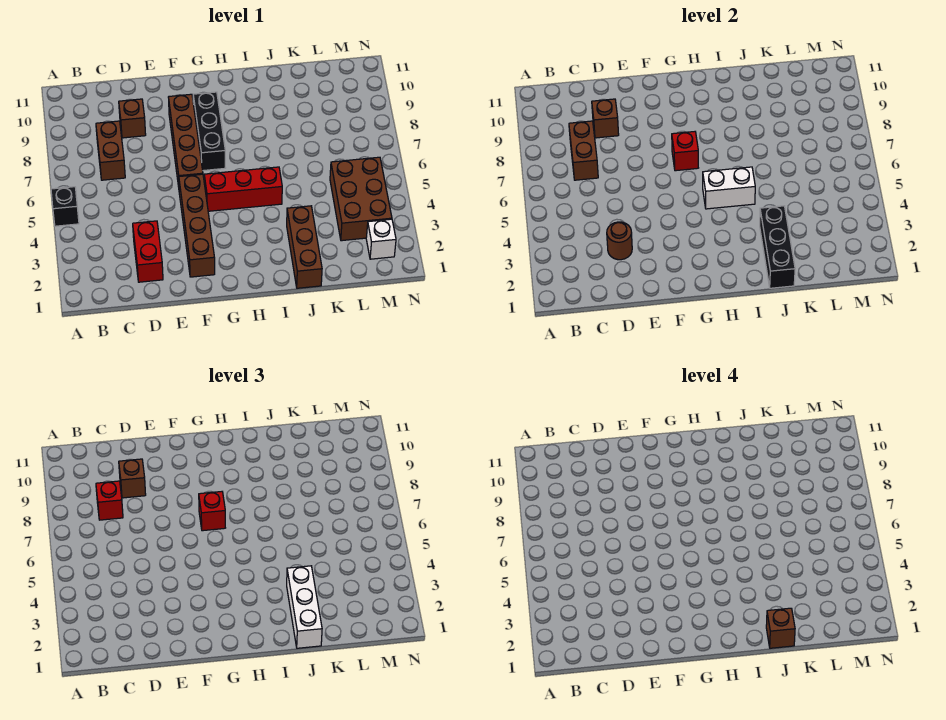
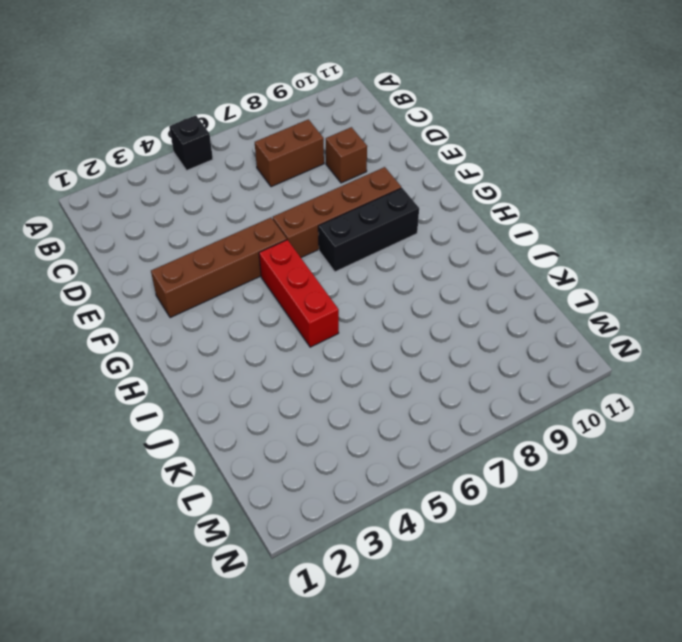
none -> red brick D2:D3 level 1
none -> brown brick J1:J3 level 1
none -> brown brick L3:M5 level 1

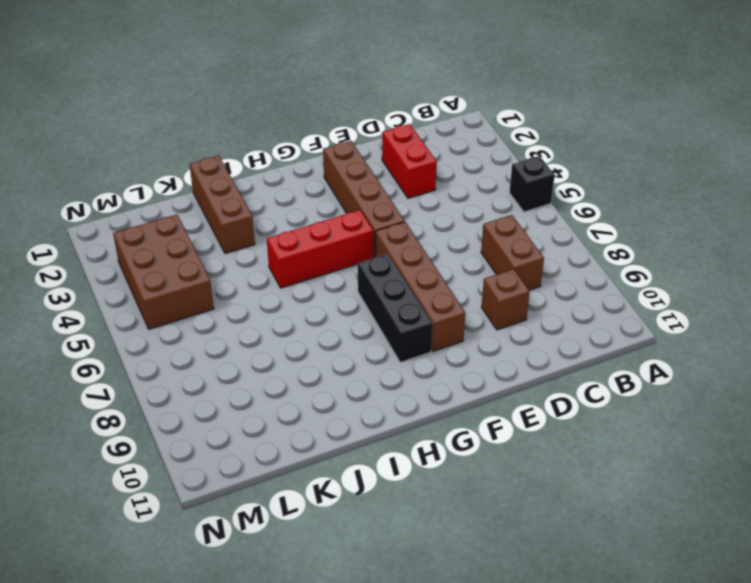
none -> white brick M2 level 1
none -> brown brick C7:C8 level 2
none -> brown round brick D3 level 2

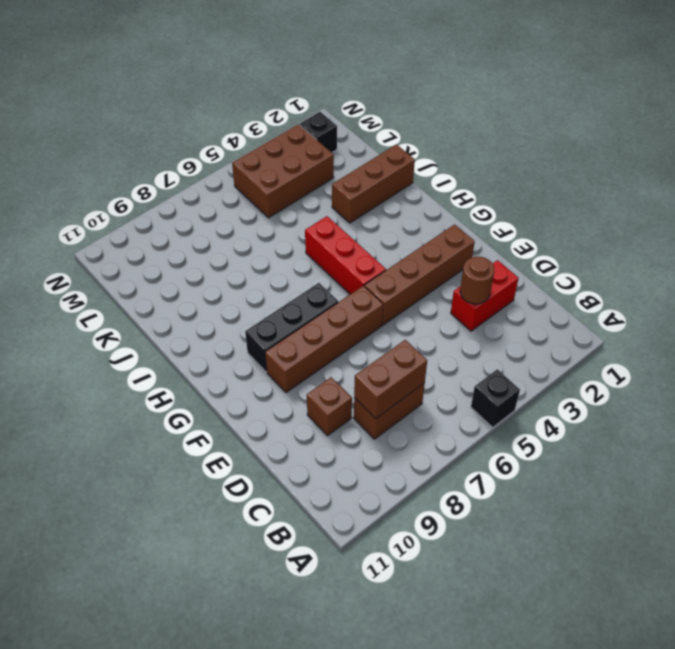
black brick M2 level 1 -> white brick M2 level 1
none -> brown brick D9 level 2
none -> red brick G7 level 2
none -> white brick H5:I5 level 2

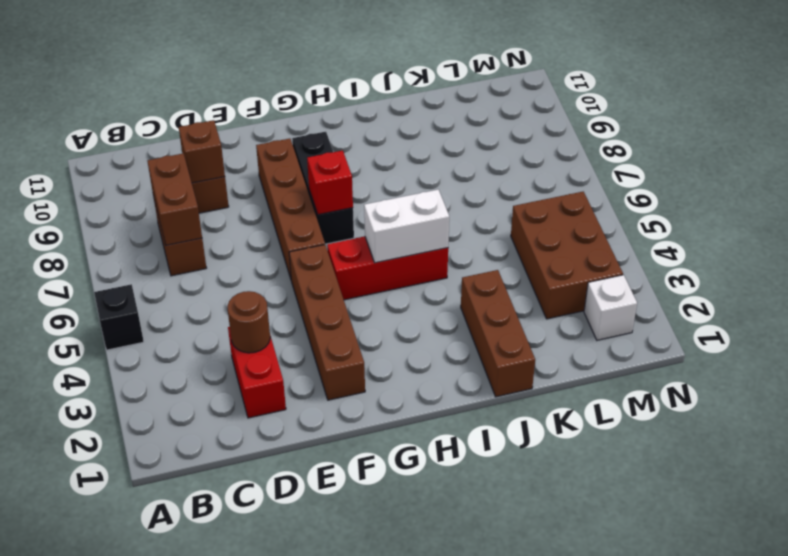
none -> black brick J1:J3 level 2
none -> red brick C8 level 3
none -> brown brick D9 level 3

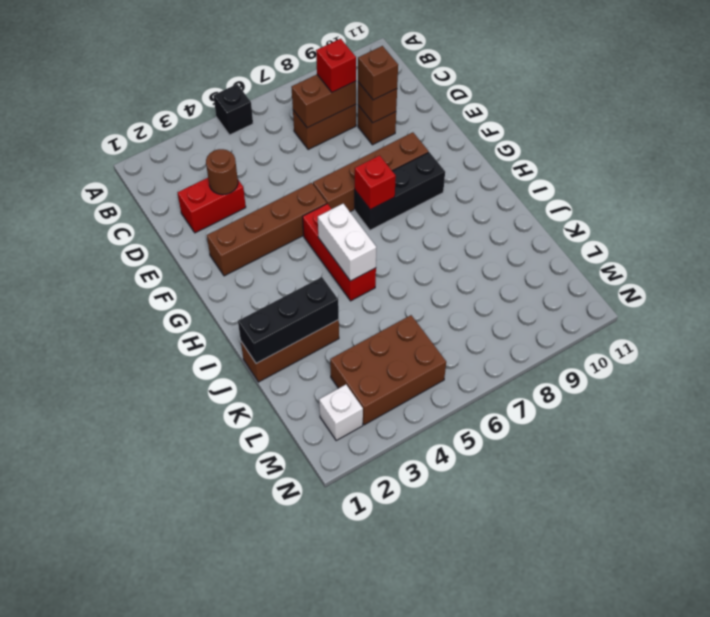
none -> red brick G7 level 3
none -> white brick J1:J3 level 3
none -> brown brick J1 level 4

